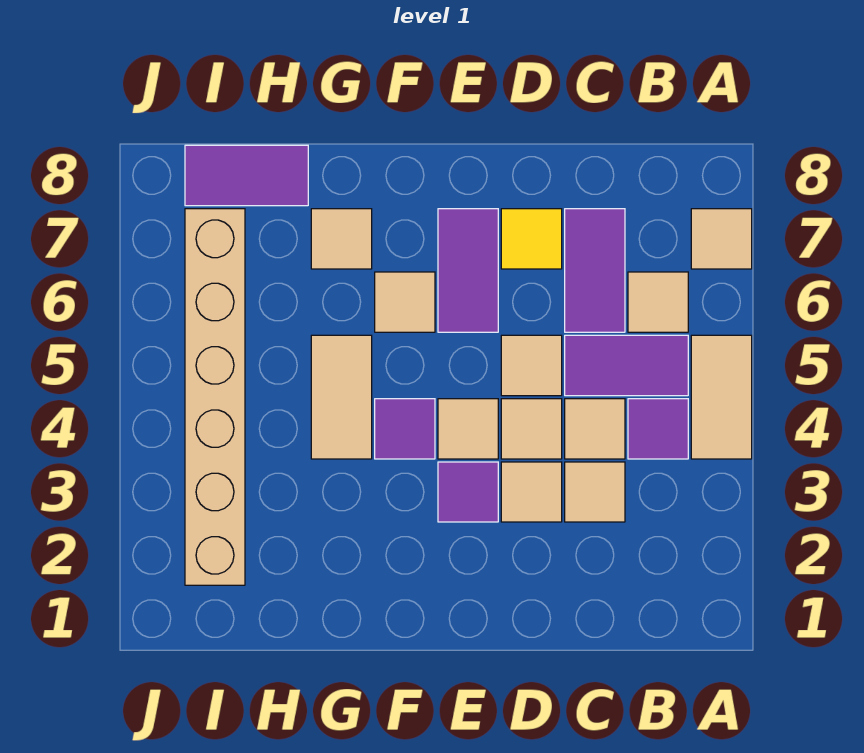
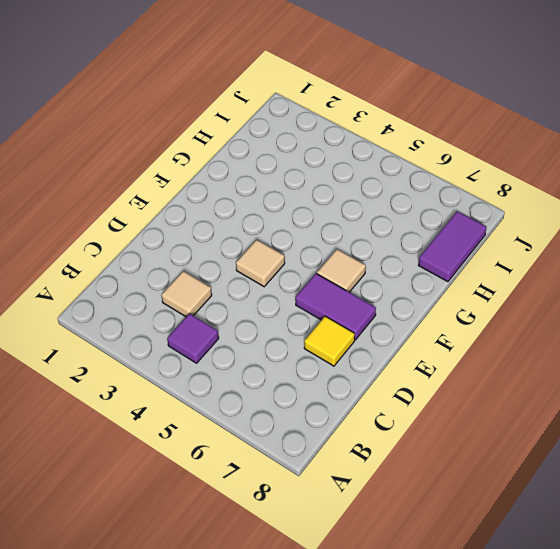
none -> tan tile A4:A5 level 1
none -> tan tile A7 level 1
none -> purple tile B5:C5 level 1

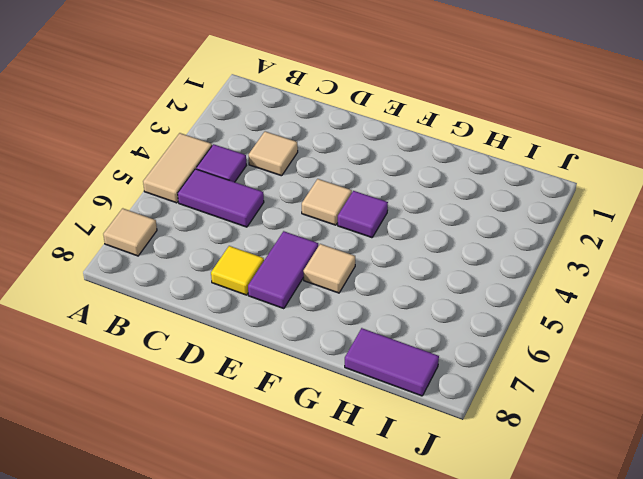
none -> tan tile B6 level 1
none -> tan tile C4 level 1
none -> purple tile C6:C7 level 1

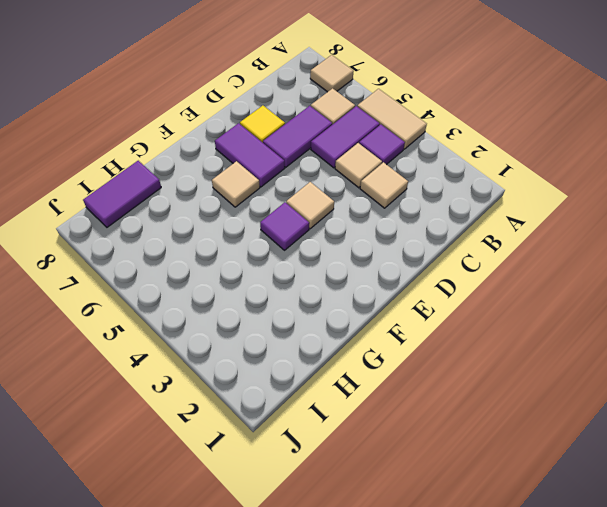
purple tile C6:D6 level 1 -> purple tile C6:C7 level 1
none -> tan tile D3 level 1
none -> tan tile D4 level 1
none -> tan tile D5 level 1

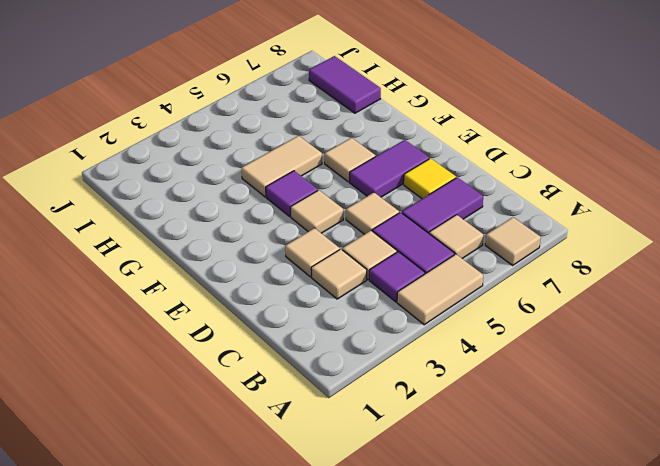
none -> tan tile D4 level 1
none -> purple tile E3 level 1
none -> tan tile G7 level 1

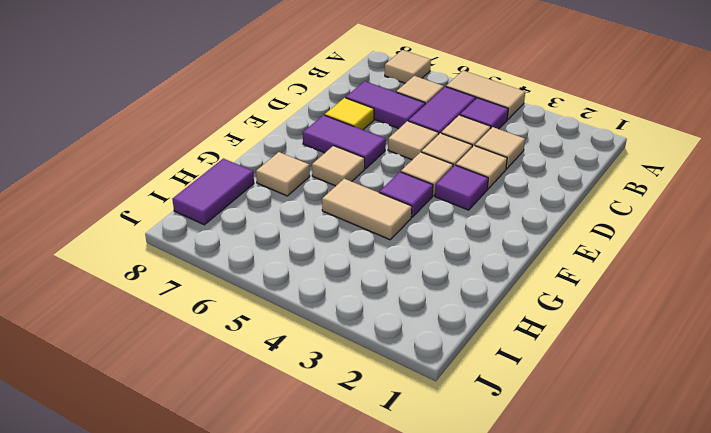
none -> tan brick I2:I7 level 1

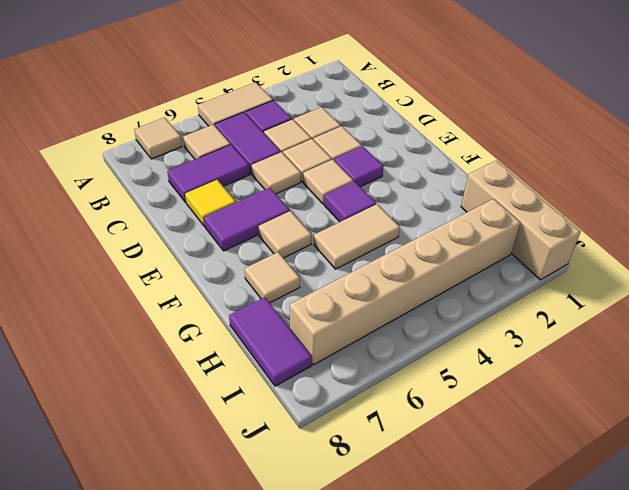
tan brick H1:J1 level 1 -> none

